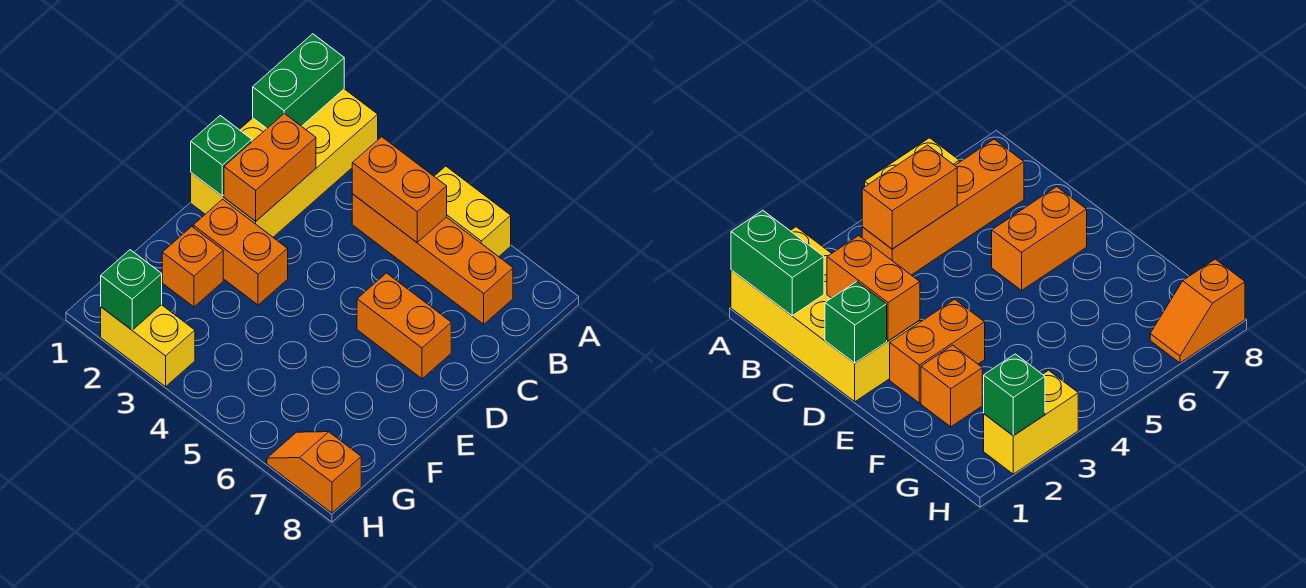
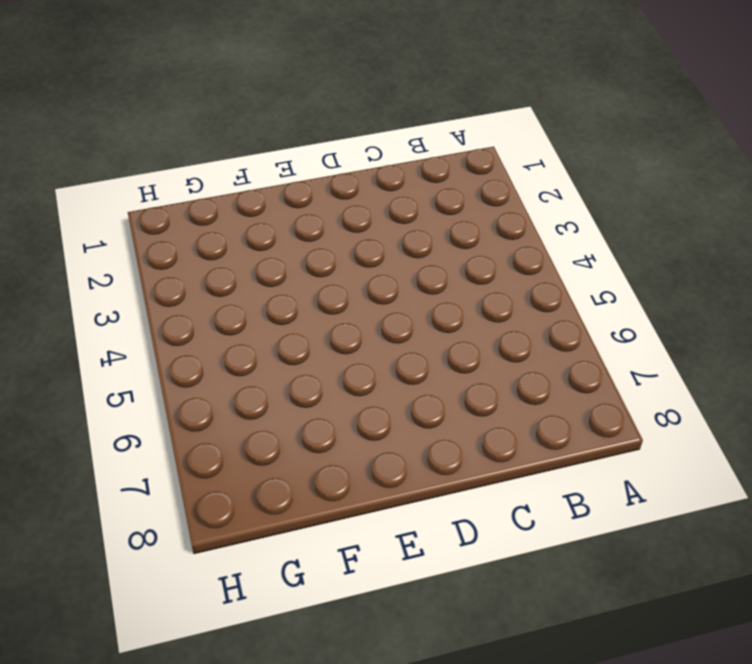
none -> yellow brick A1:D2 level 1
none -> yellow brick A5:A6 level 1
none -> orange brick B4:B7 level 1

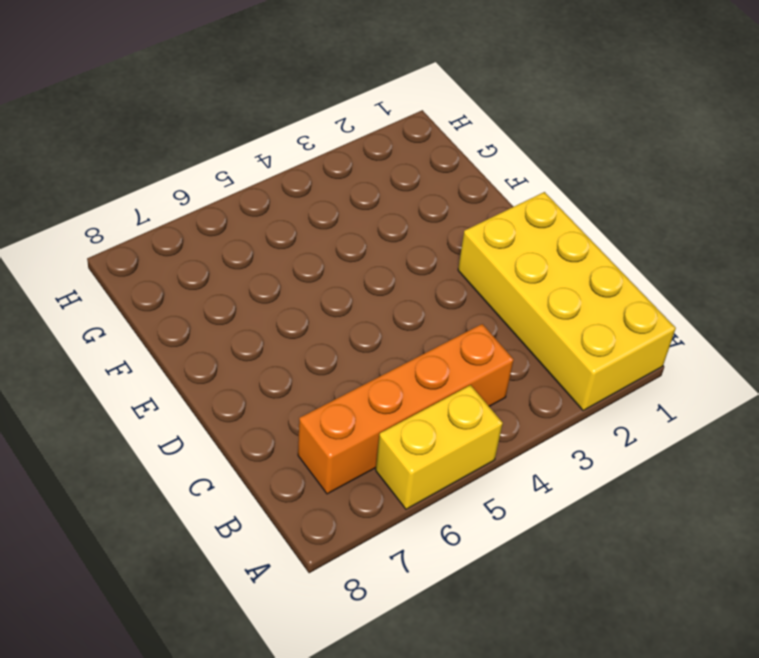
none -> orange brick D6:D7 level 1
none -> orange brick E2:E3 level 1
none -> orange brick F2 level 1

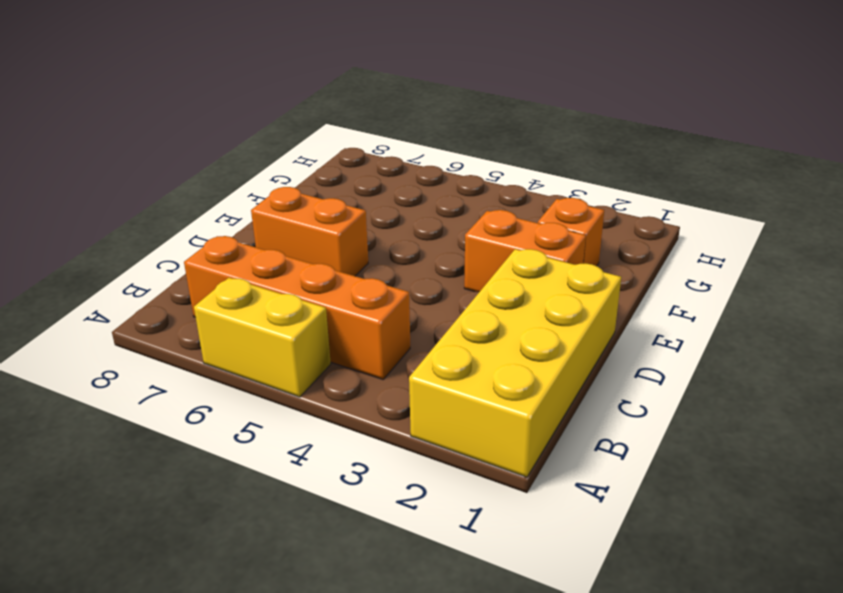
none -> yellow brick H2:H3 level 1
none -> orange slope H7:H8 level 1 top 8
none -> green brick A1:B1 level 2

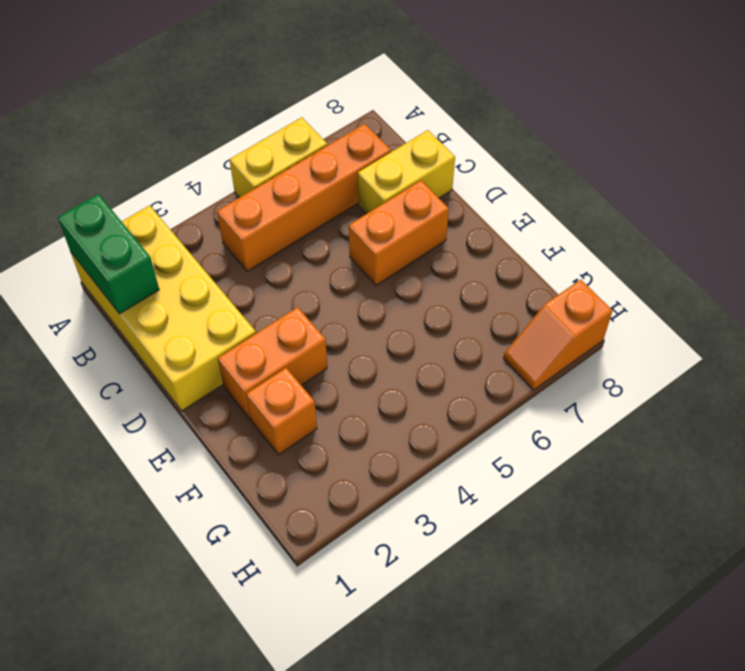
yellow brick C7:C8 level 1 -> yellow brick H2:H3 level 1
none -> orange brick B4:B5 level 2
none -> orange brick C2:D2 level 2
none -> green brick D1 level 2

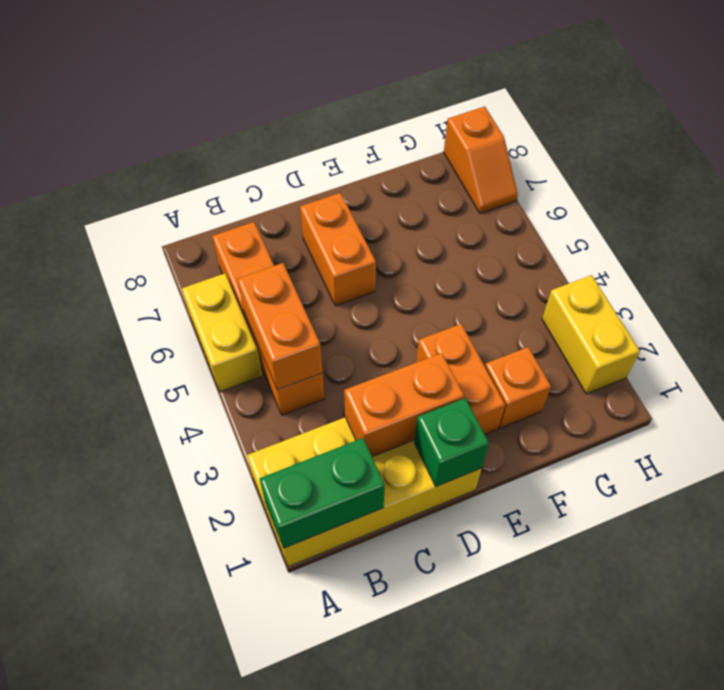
none -> green brick H2 level 2

